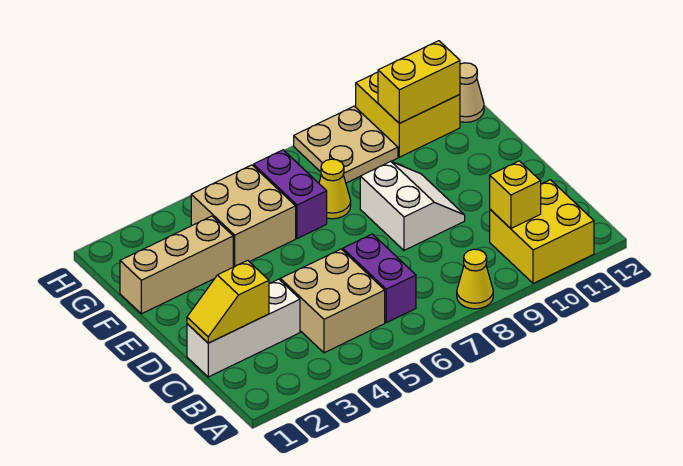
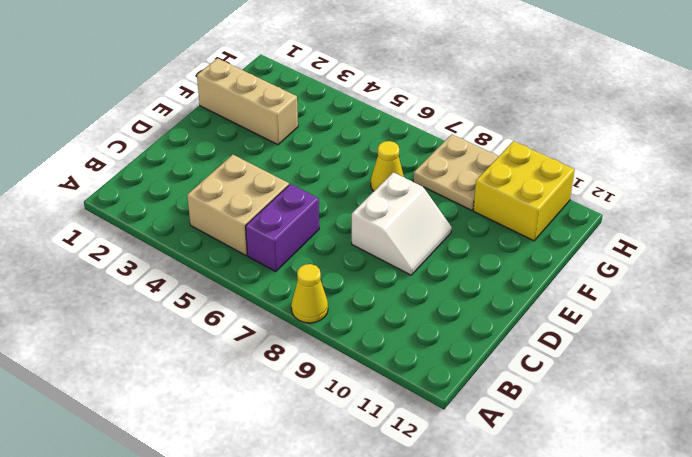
none -> yellow brick A10:B11 level 1
none -> white brick C1:C3 level 1
none -> tan brick F4:G5 level 1

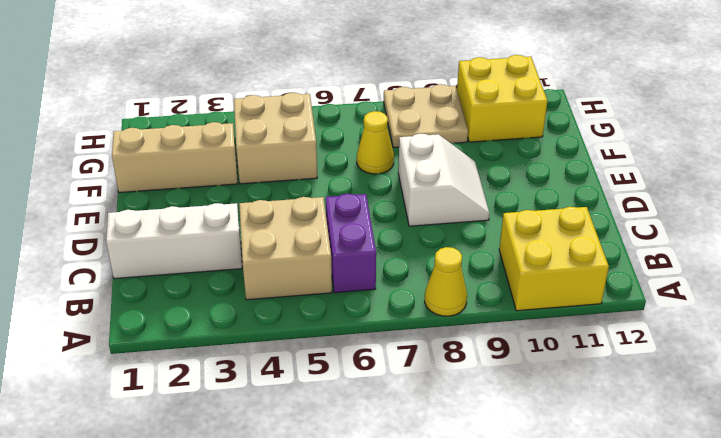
none -> purple brick F6:G6 level 1
none -> tan cone G12 level 1
none -> yellow brick B10 level 2

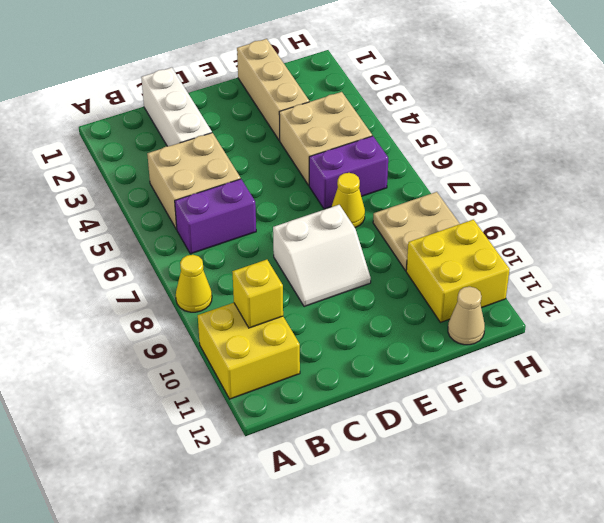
none -> yellow slope C1:C2 level 2 top 2
none -> yellow brick G10:G11 level 2

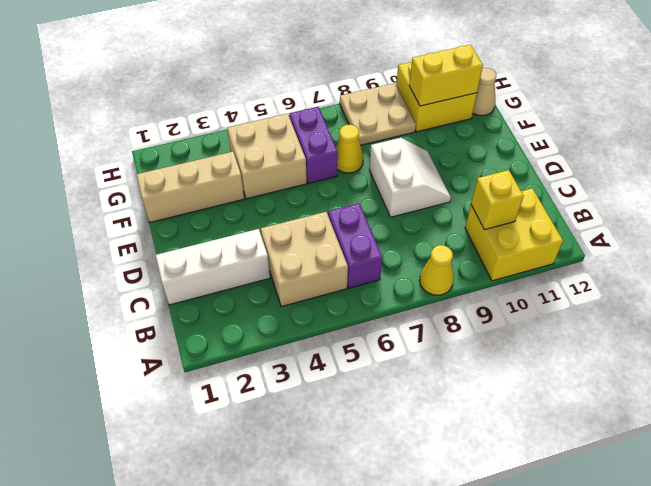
none -> yellow slope C1:C2 level 2 top 2

